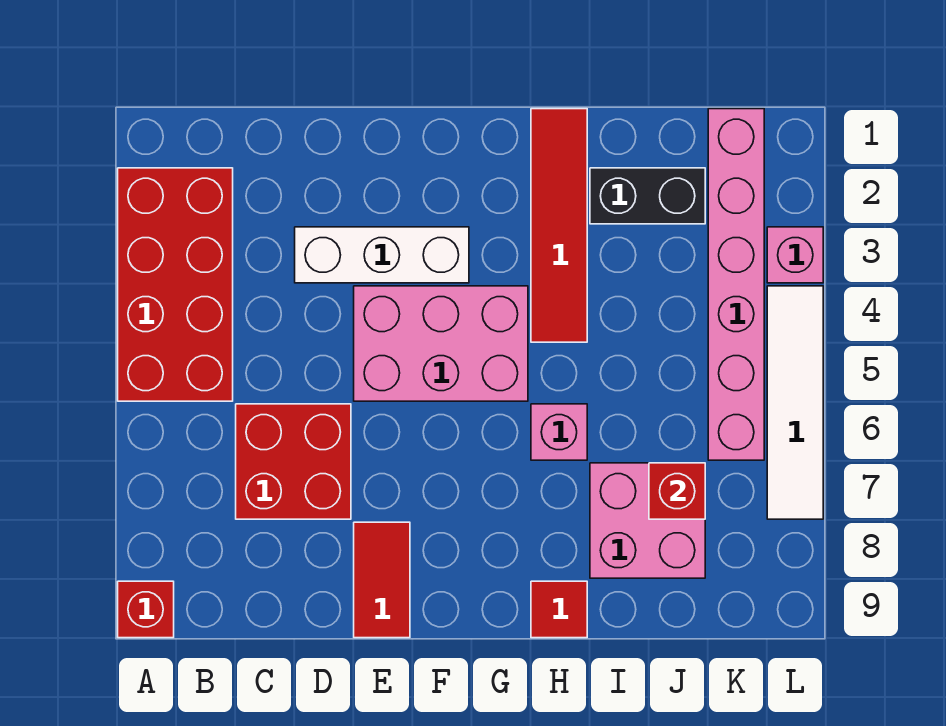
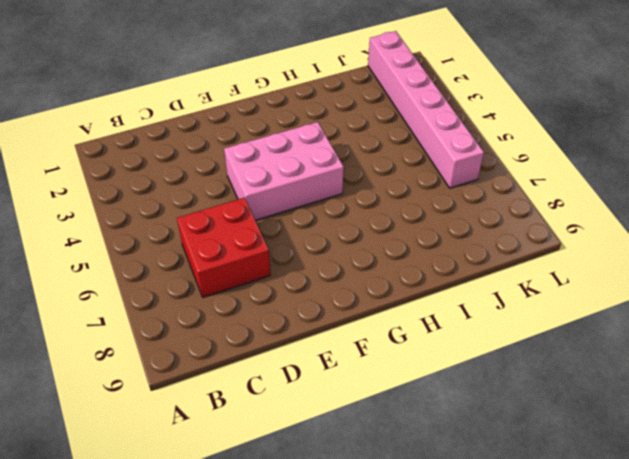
none -> red brick A2:B5 level 1
none -> red brick A9 level 1
none -> white brick D3:F3 level 1

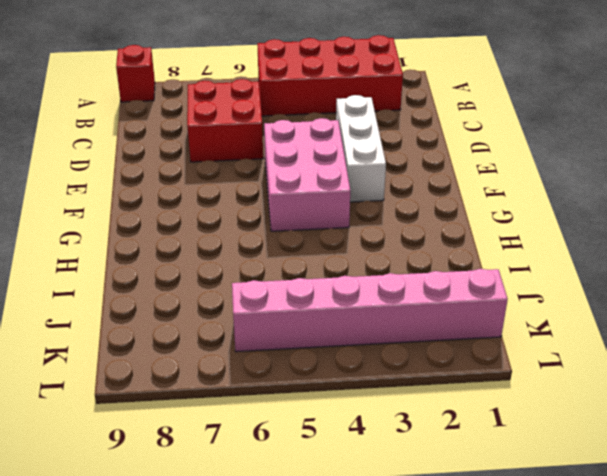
none -> red tile E8:E9 level 1
none -> red tile H1:H4 level 1
none -> pink brick H6 level 1

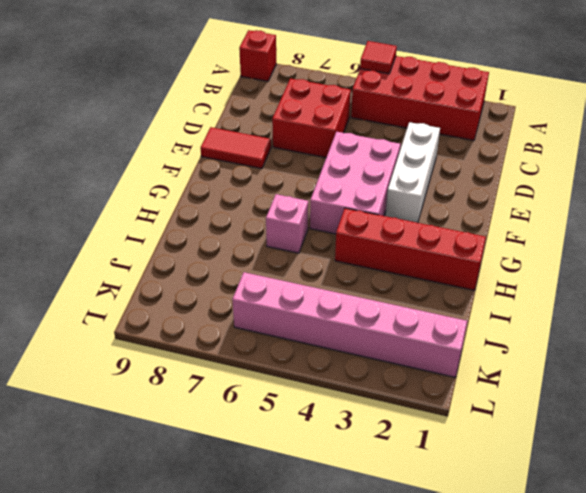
red tile A5 level 2 -> red tile H9 level 1
red brick H1:H4 level 1 -> red tile H1:H4 level 1
none -> black brick I2:J2 level 1
none -> pink brick I7:J8 level 1
none -> pink brick L3 level 1

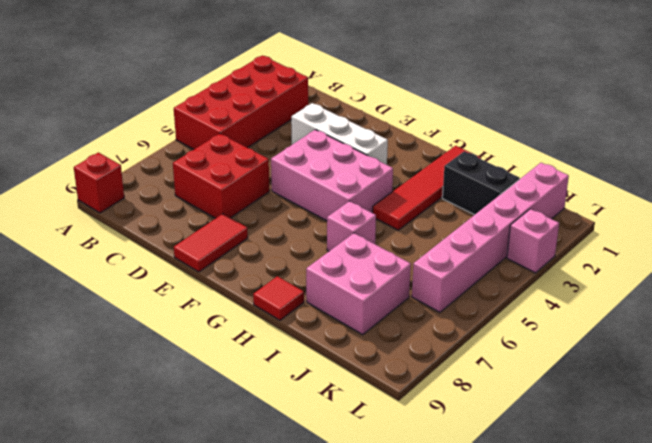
none -> white tile L4:L7 level 1
none -> red brick J7 level 2

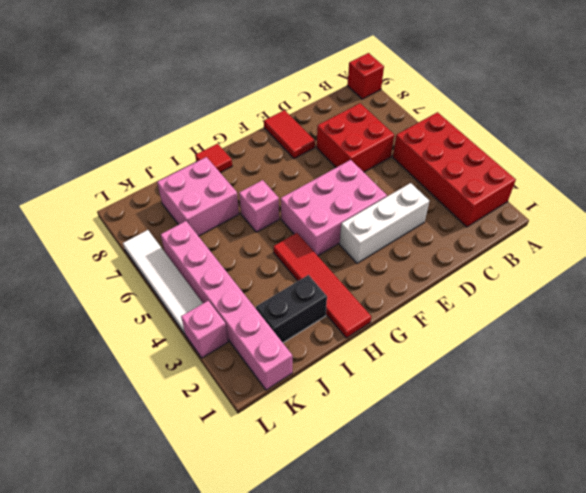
none -> red brick J7 level 2

